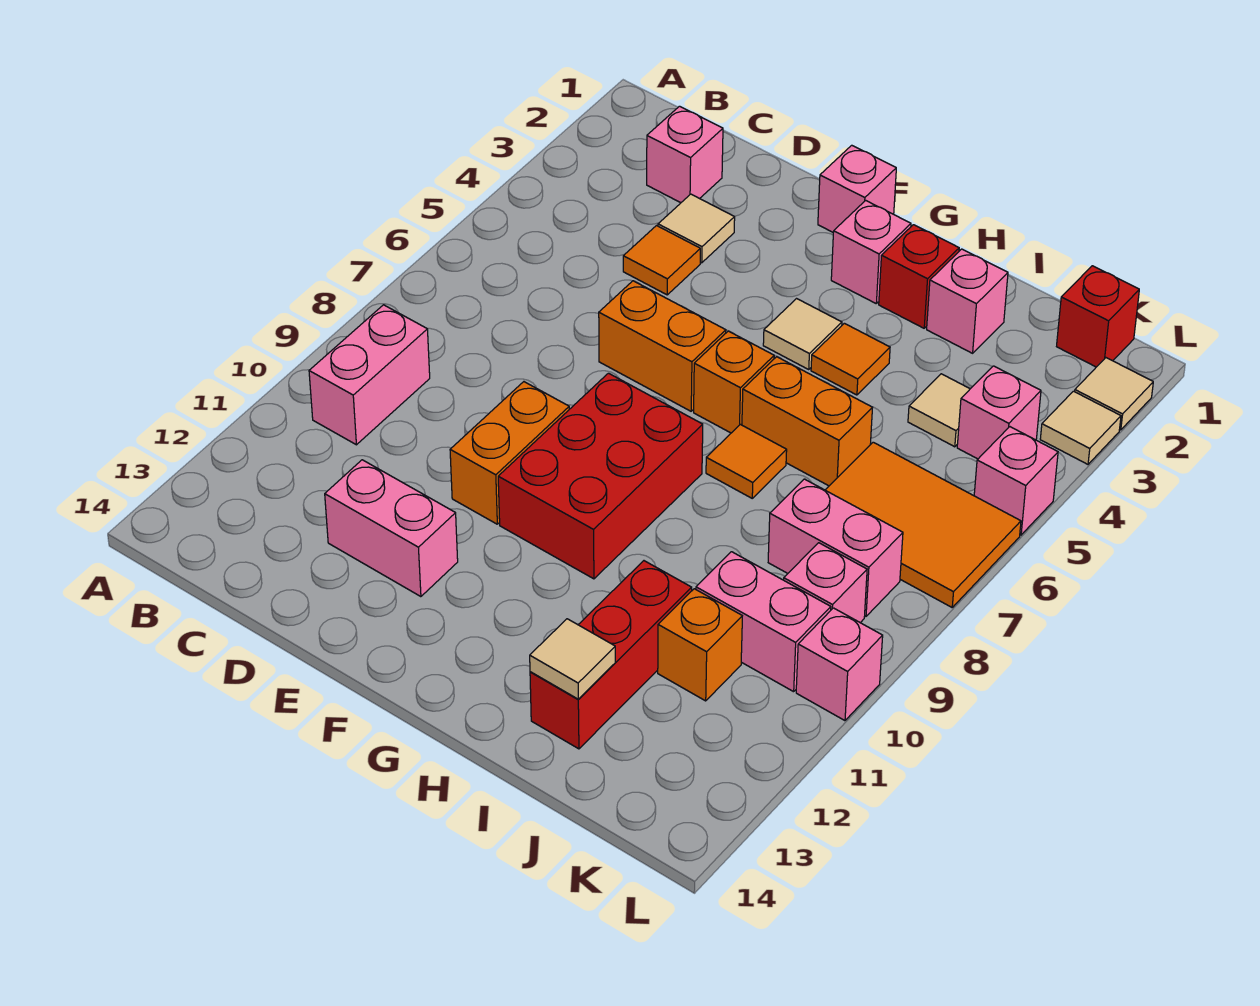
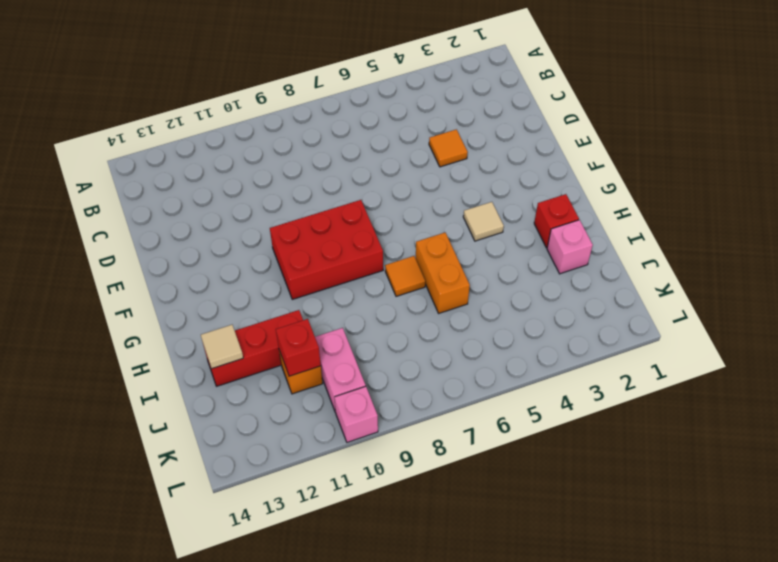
red brick J11 level 2 -> red brick K1 level 1
none -> pink brick B9:B10 level 1
none -> pink brick C2 level 1
none -> tan tile D3 level 1
none -> pink brick D12:E12 level 1

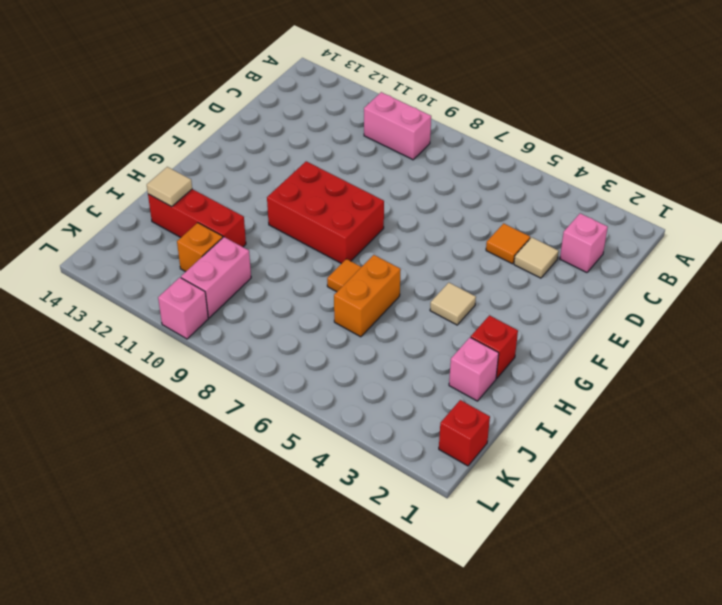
none -> pink brick D12:E12 level 1
none -> orange brick E6:F6 level 1
none -> orange brick E9:E10 level 1
none -> pink brick F1 level 1

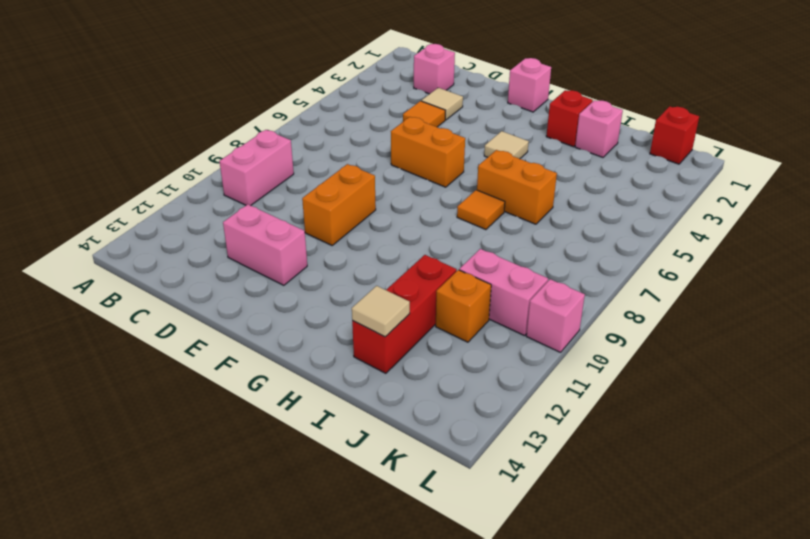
none -> red brick F8:G10 level 1
none -> pink brick G2 level 1
none -> orange brick G6 level 1
none -> orange tile H4 level 1

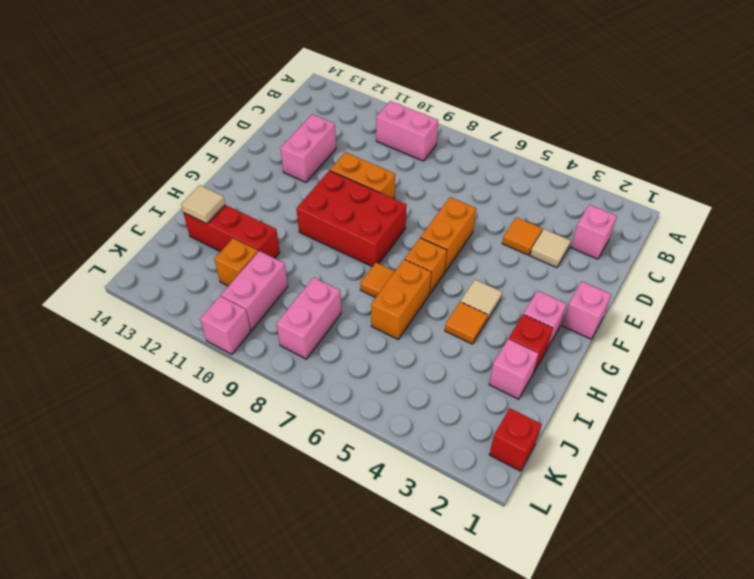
none -> tan tile J4 level 1
none -> orange tile J6:L7 level 1
none -> pink brick K4 level 1
none -> pink brick K9 level 1

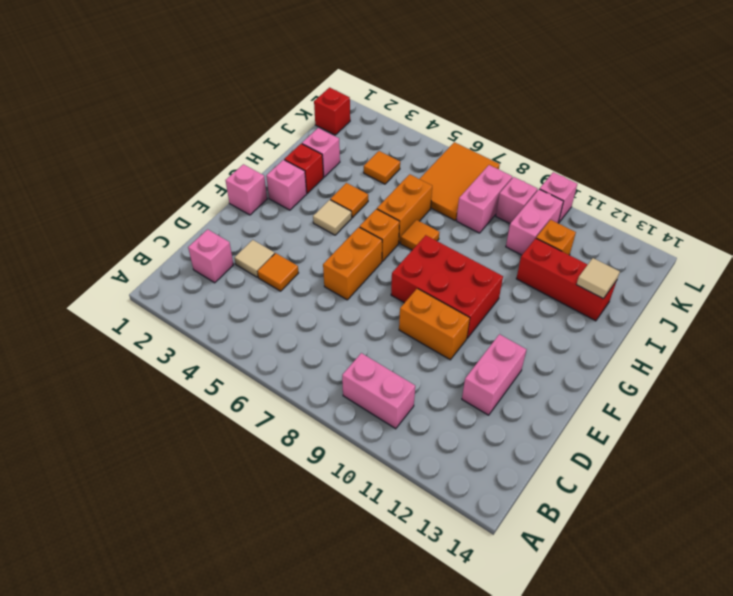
orange tile J4 level 1 -> tan tile J4 level 1
none -> pink brick K4 level 1
none -> tan tile L2 level 1
none -> tan tile L3 level 1
none -> pink brick L5 level 1

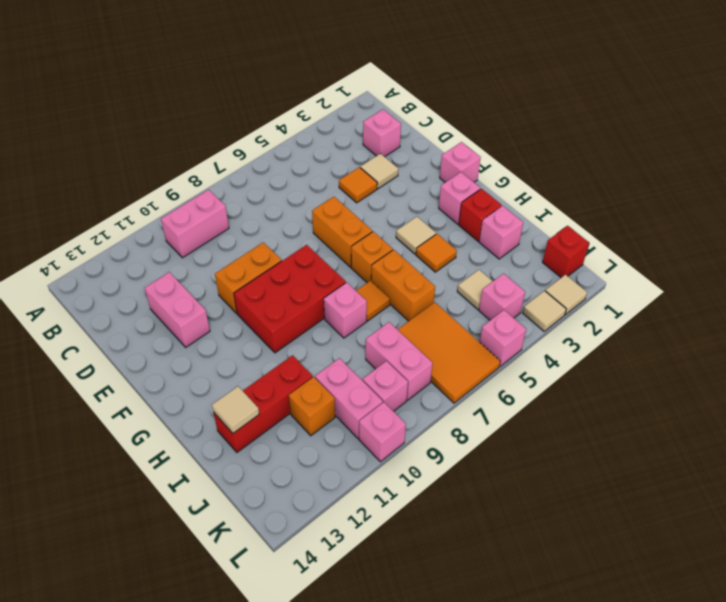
pink brick H8 level 1 -> none

